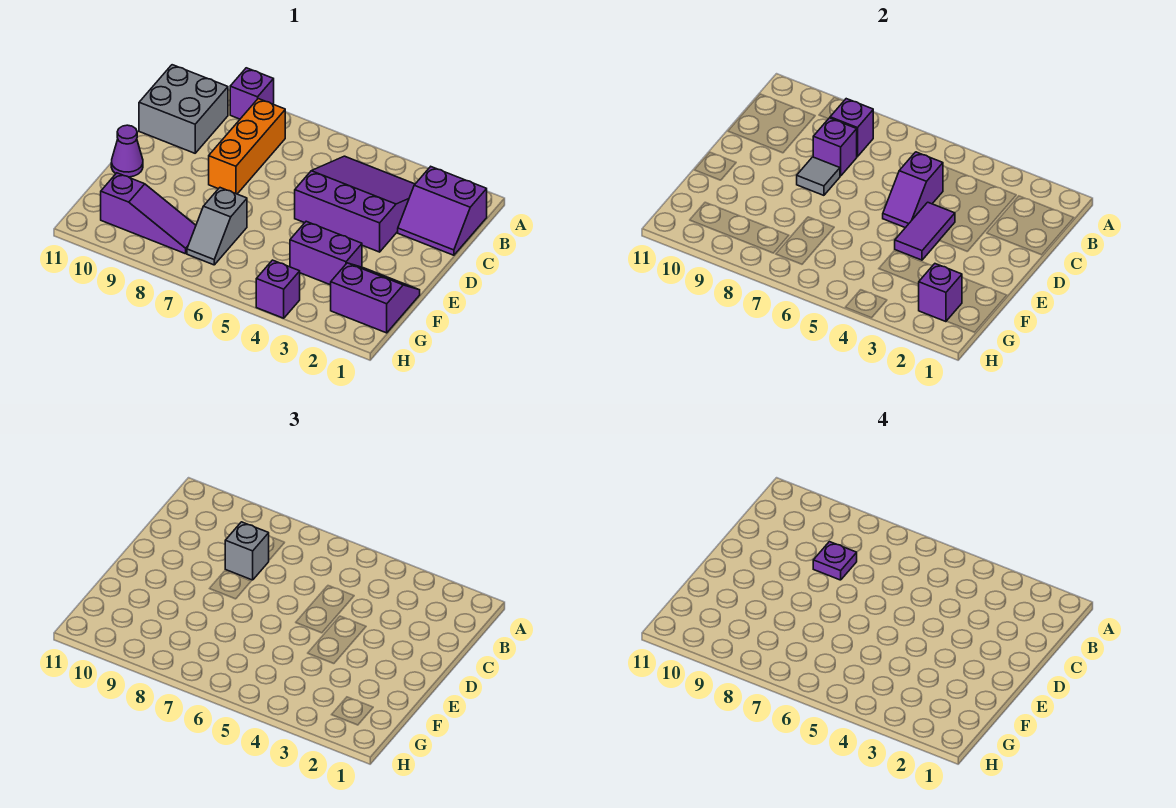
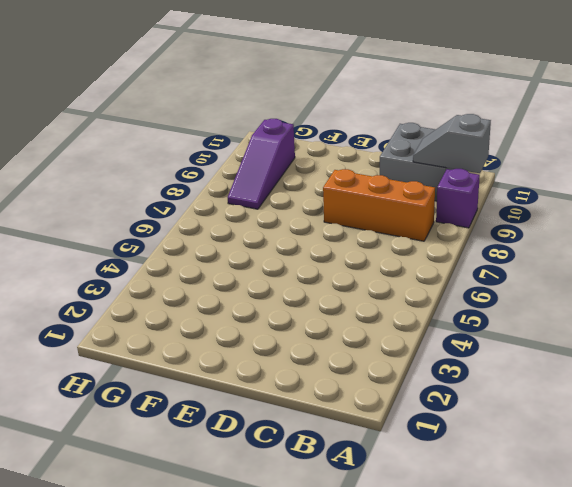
grey slope A10:B10 level 2 top A -> grey slope F7:G7 level 1 top F
none -> purple slope B1:C2 level 1 top B
none -> purple slope B3:D5 level 1 top D
none -> purple cone E11 level 1

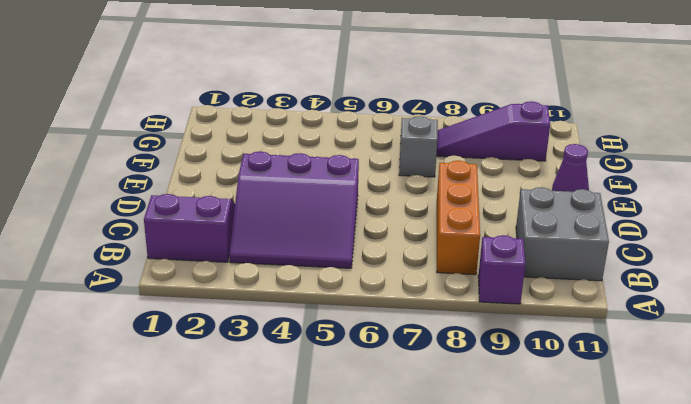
none -> purple slope F1:G2 level 1 top G
none -> purple brick F3:F4 level 1
none -> purple brick H4 level 1

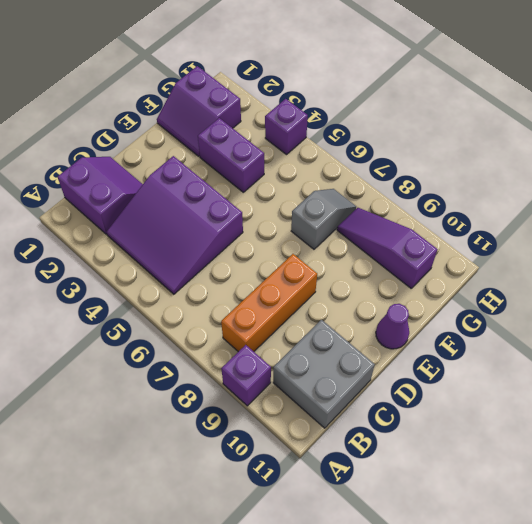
none -> purple brick B8 level 2
none -> purple slope C5:D5 level 2 top C
none -> purple brick C8 level 2

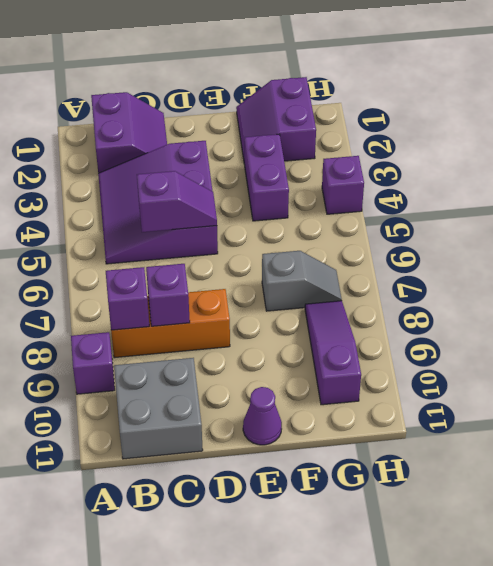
none -> purple tile D4:E4 level 2
none -> grey tile D8 level 2
none -> purple brick G2 level 2

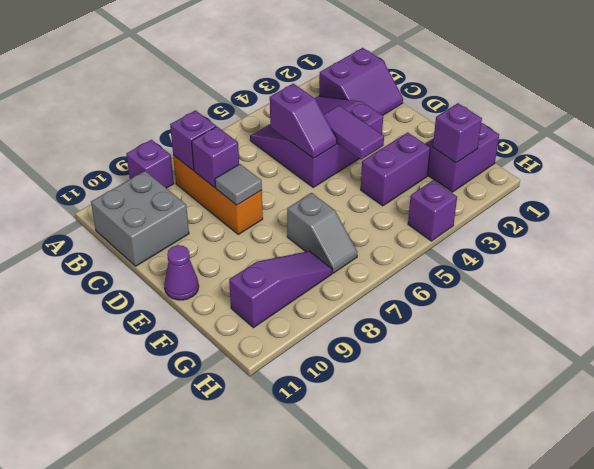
none -> grey brick C8 level 3
none -> purple plate C8 level 4

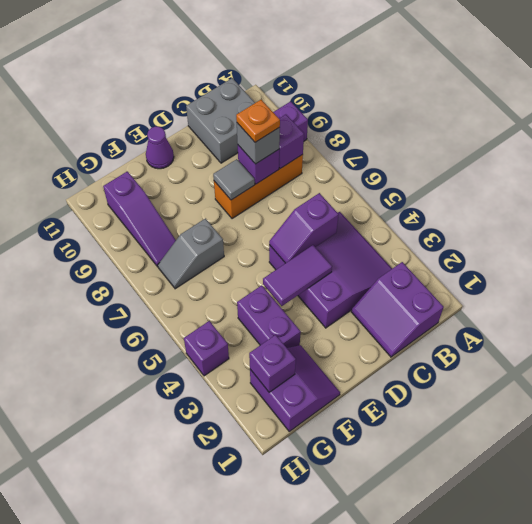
orange plate C8 level 4 -> purple plate C8 level 4

